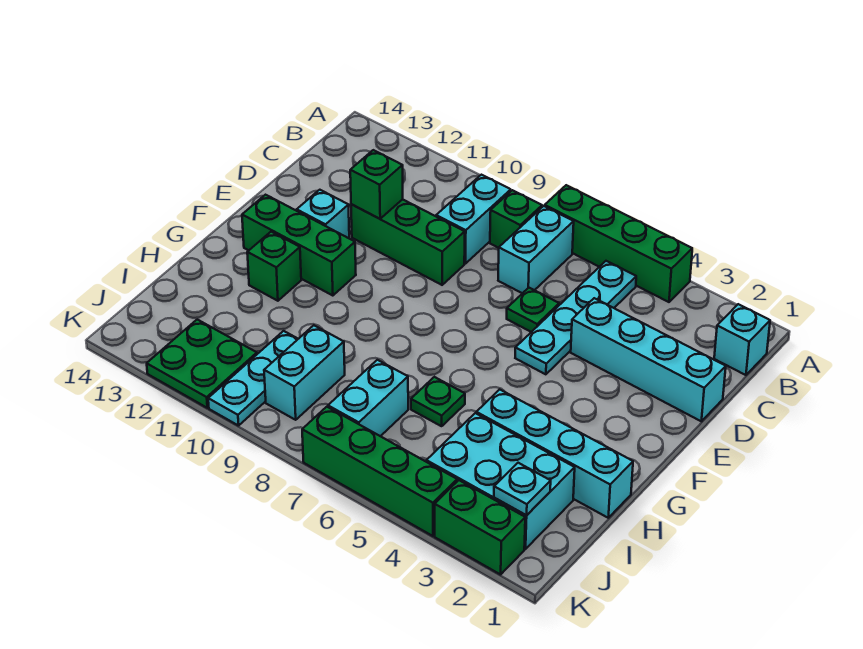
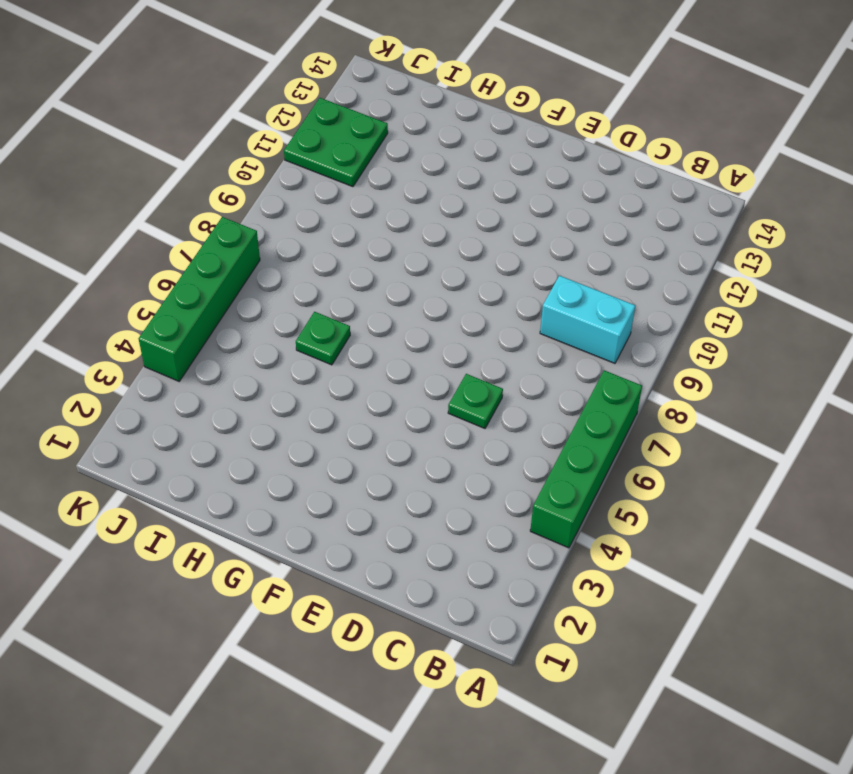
none -> cyan brick B1 level 1
none -> cyan plate B5:E5 level 1
none -> cyan brick B7:C7 level 1

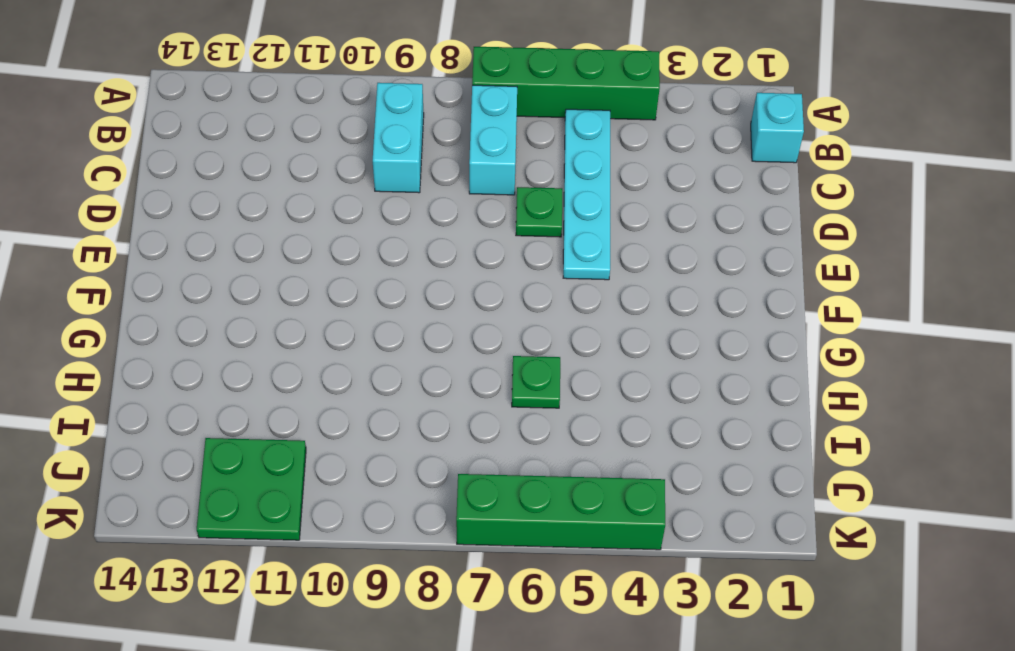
none -> green brick B8 level 1
none -> cyan brick D1:D4 level 1
none -> green brick D9:D11 level 1

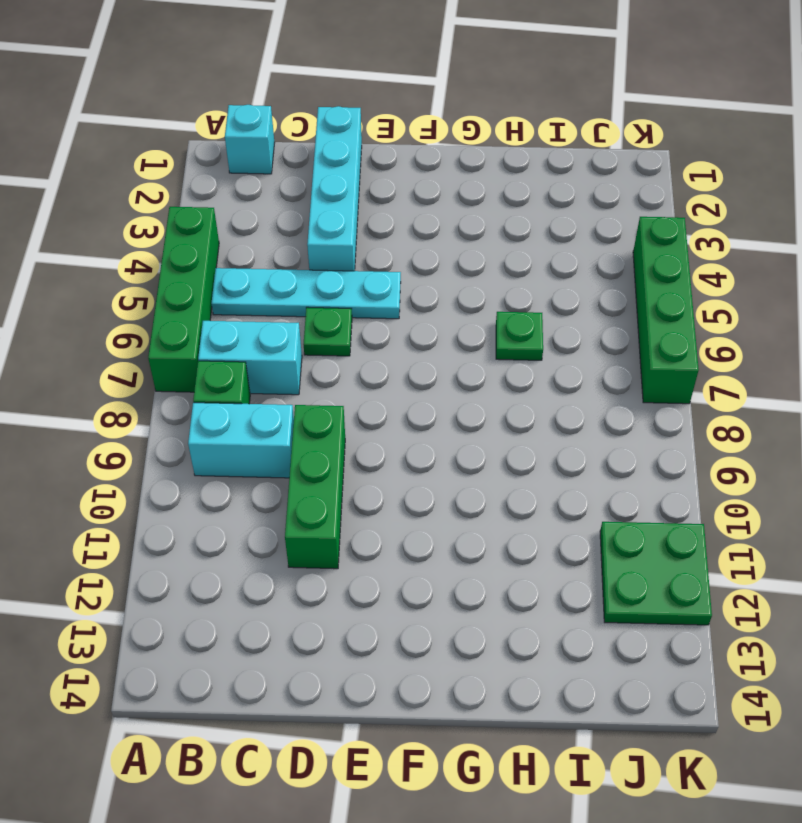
none -> cyan brick E12 level 1
none -> green brick F11:F13 level 1
none -> green brick G12 level 1

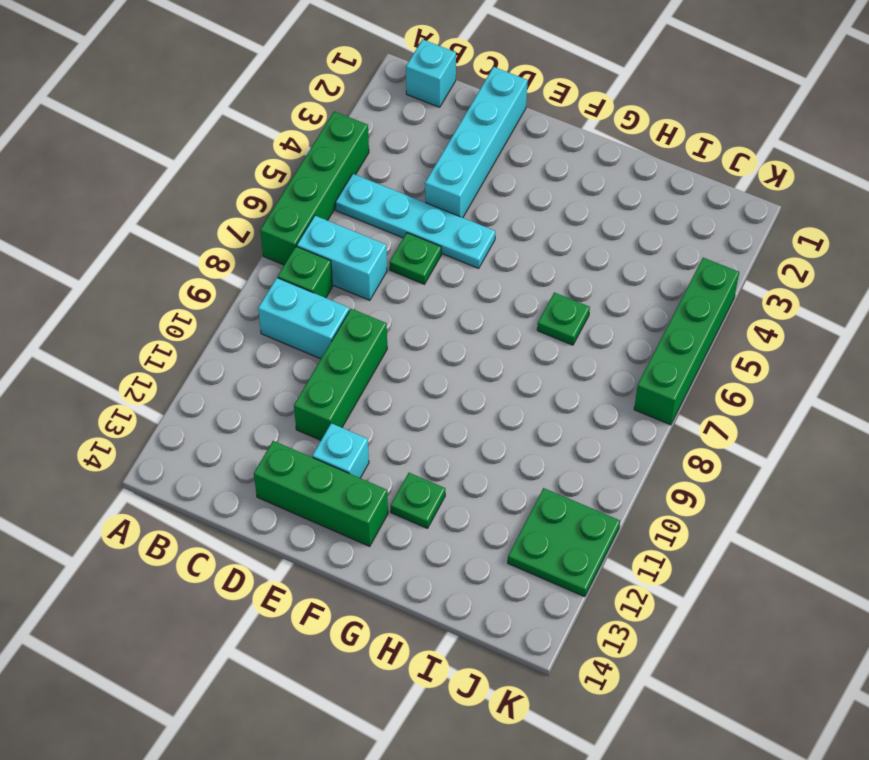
green brick D13:F13 level 1 -> green brick F11:F13 level 1
green plate G12 level 1 -> green brick G12 level 1
none -> cyan brick H1:H4 level 1
none -> cyan brick I2:J4 level 1
none -> cyan brick I7:J7 level 1

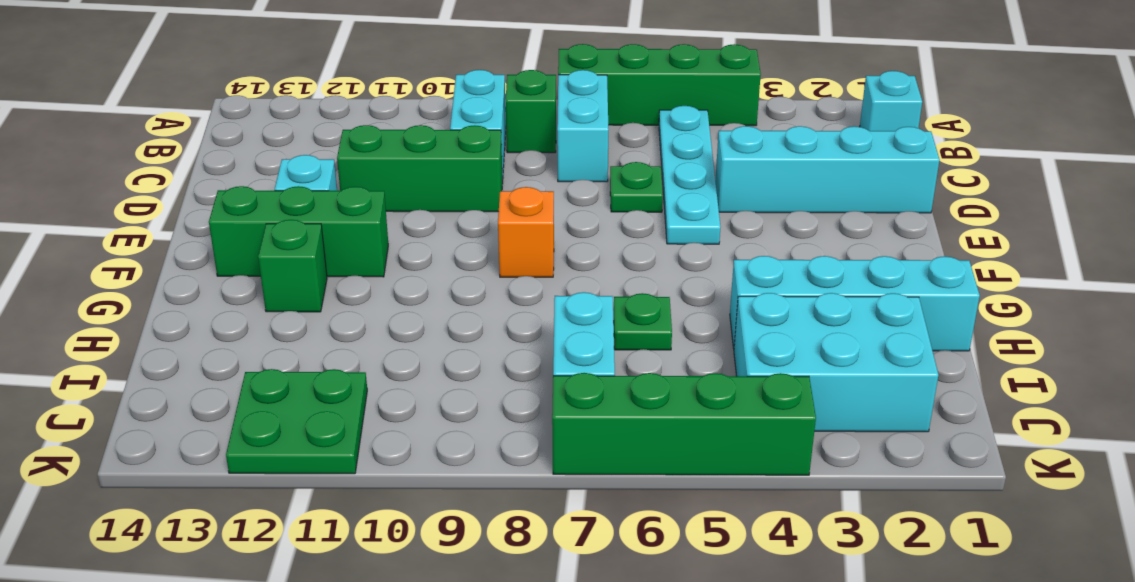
orange brick F8 level 1 -> none
none -> cyan brick I9:J9 level 1
none -> cyan plate I10:K10 level 1
none -> green brick K2:K3 level 1

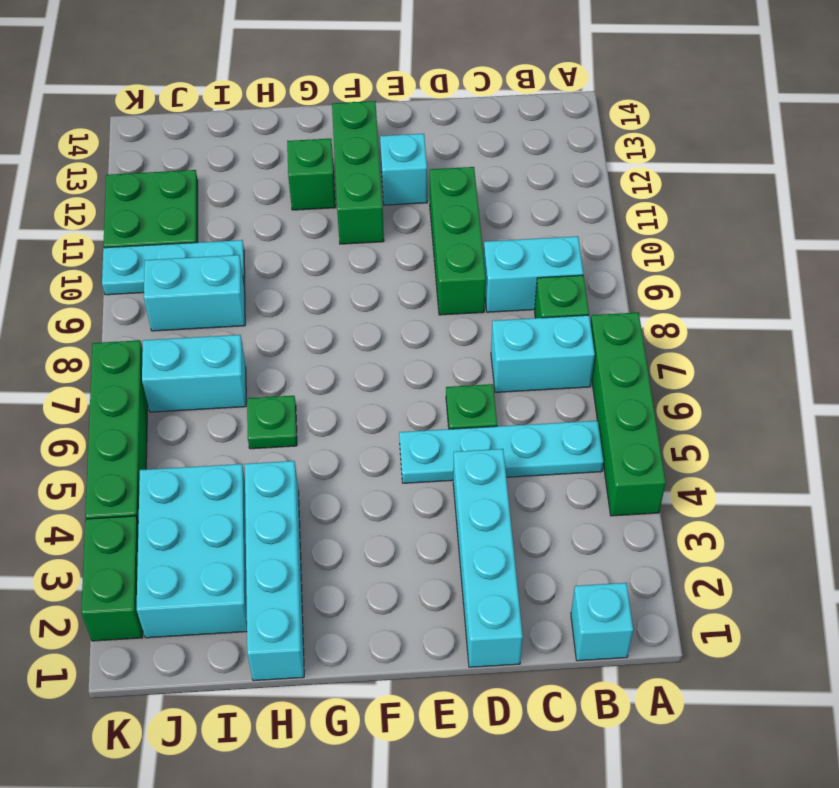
none -> green brick D11 level 2
none -> cyan plate J2 level 2

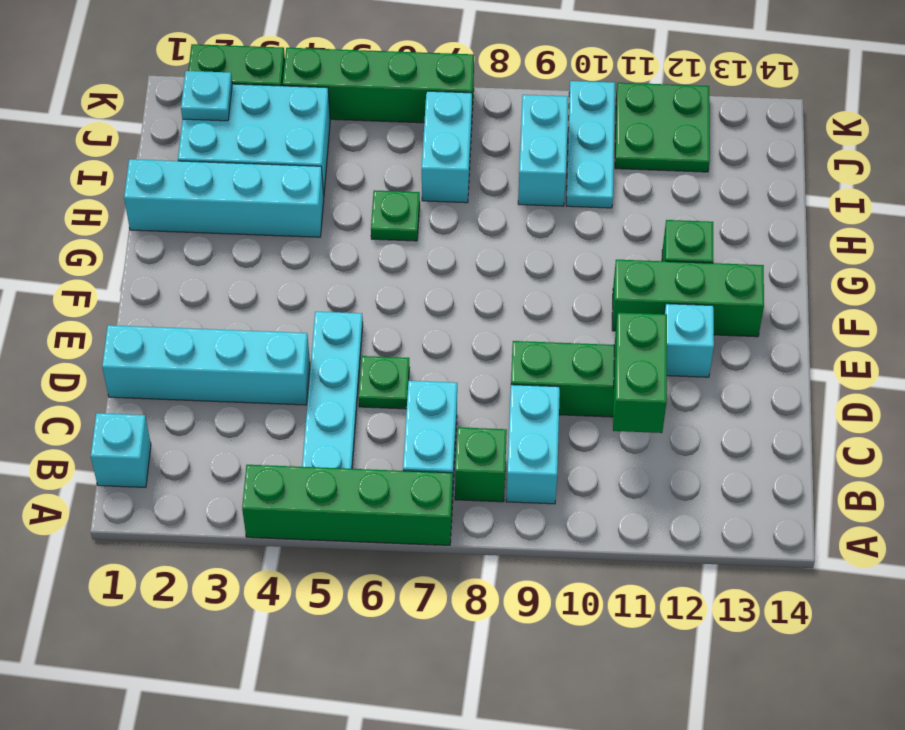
green brick C11:D11 level 2 -> green brick D11 level 2

